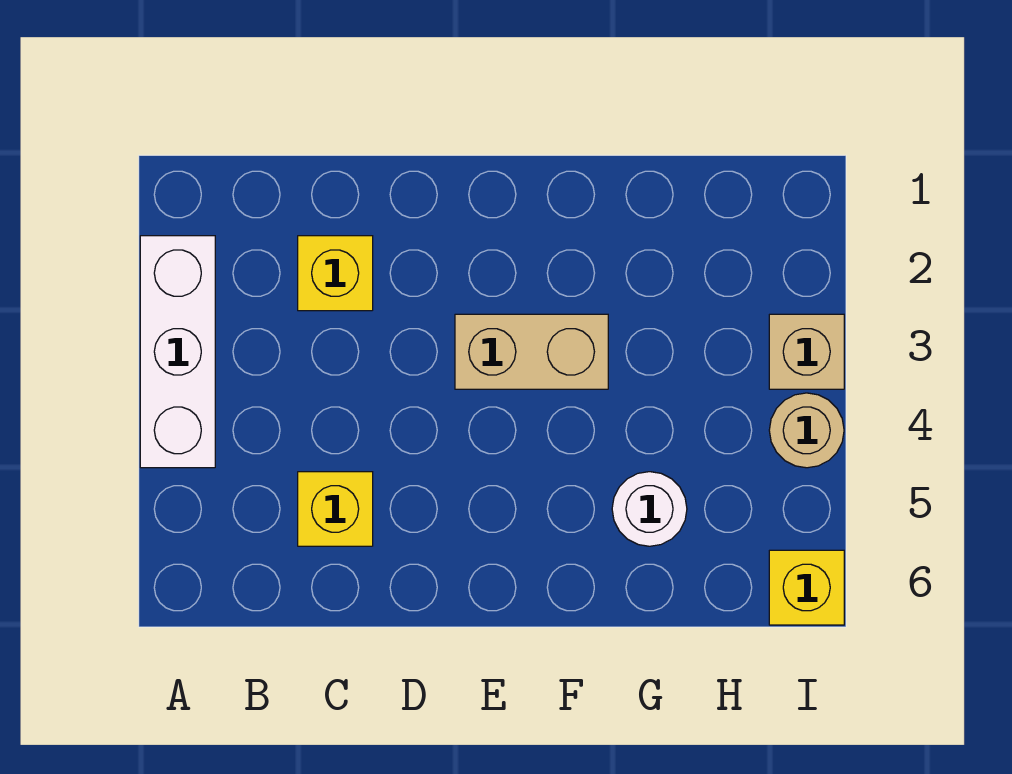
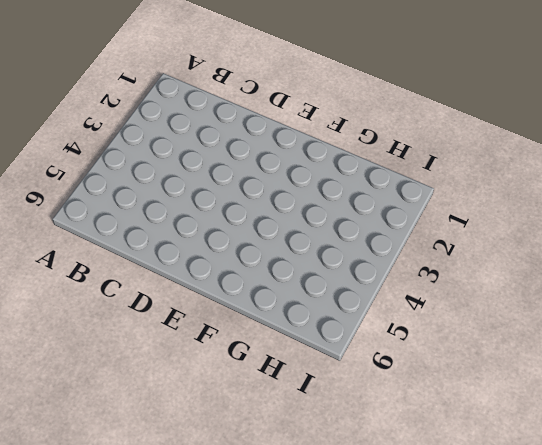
none -> white brick A2:A4 level 1
none -> yellow brick C2 level 1

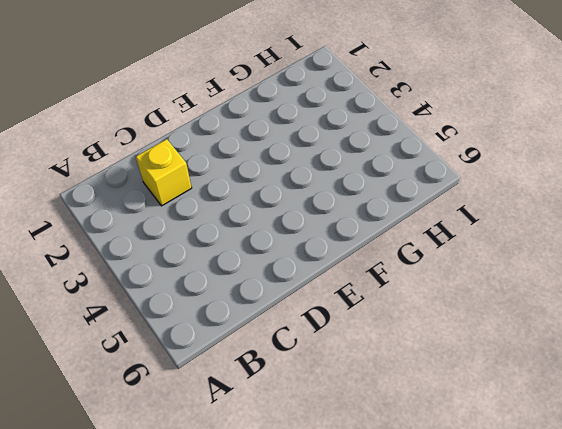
none -> white brick A2:A4 level 1
none -> yellow brick C5 level 1

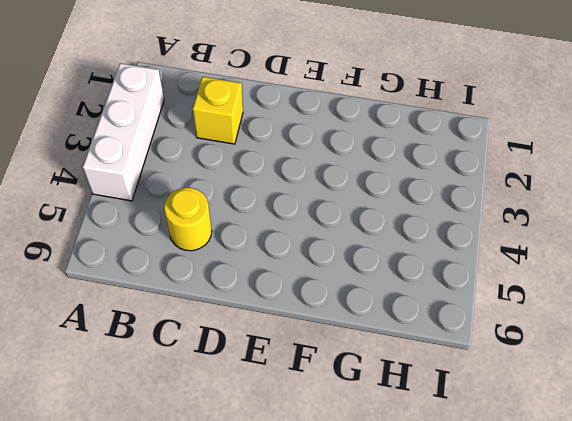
yellow round brick C5 level 1 -> yellow brick C5 level 1
none -> tan brick E3:F3 level 1
none -> white round brick G5 level 1

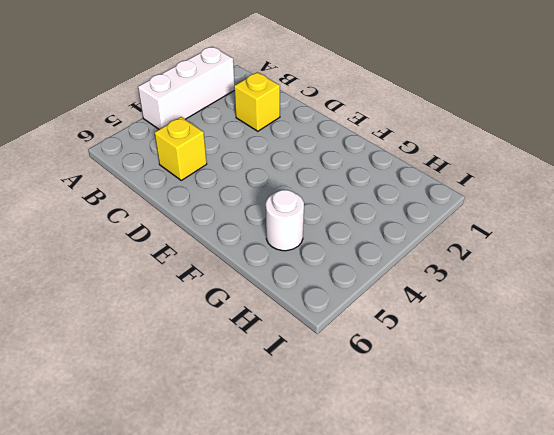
none -> tan brick E3:F3 level 1
none -> tan brick I3 level 1

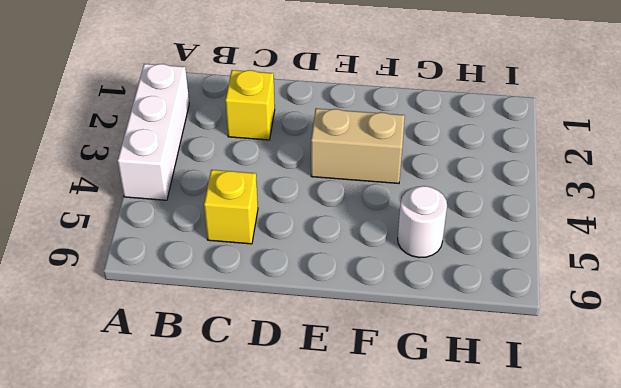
none -> tan brick I3 level 1
none -> tan round brick I4 level 1

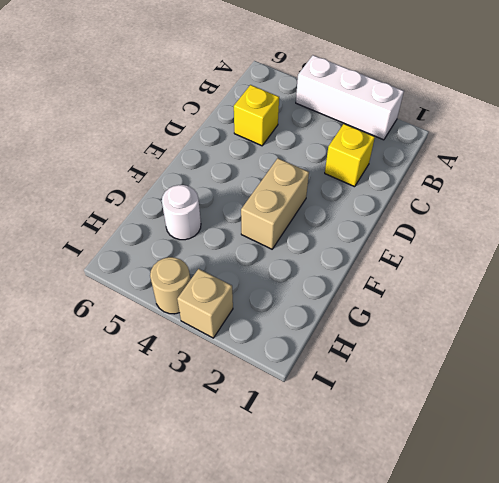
none -> yellow brick I6 level 1

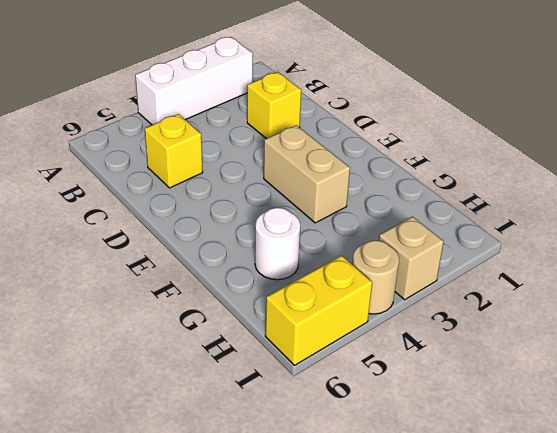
yellow brick I5:I6 level 1 -> yellow brick I6 level 1

